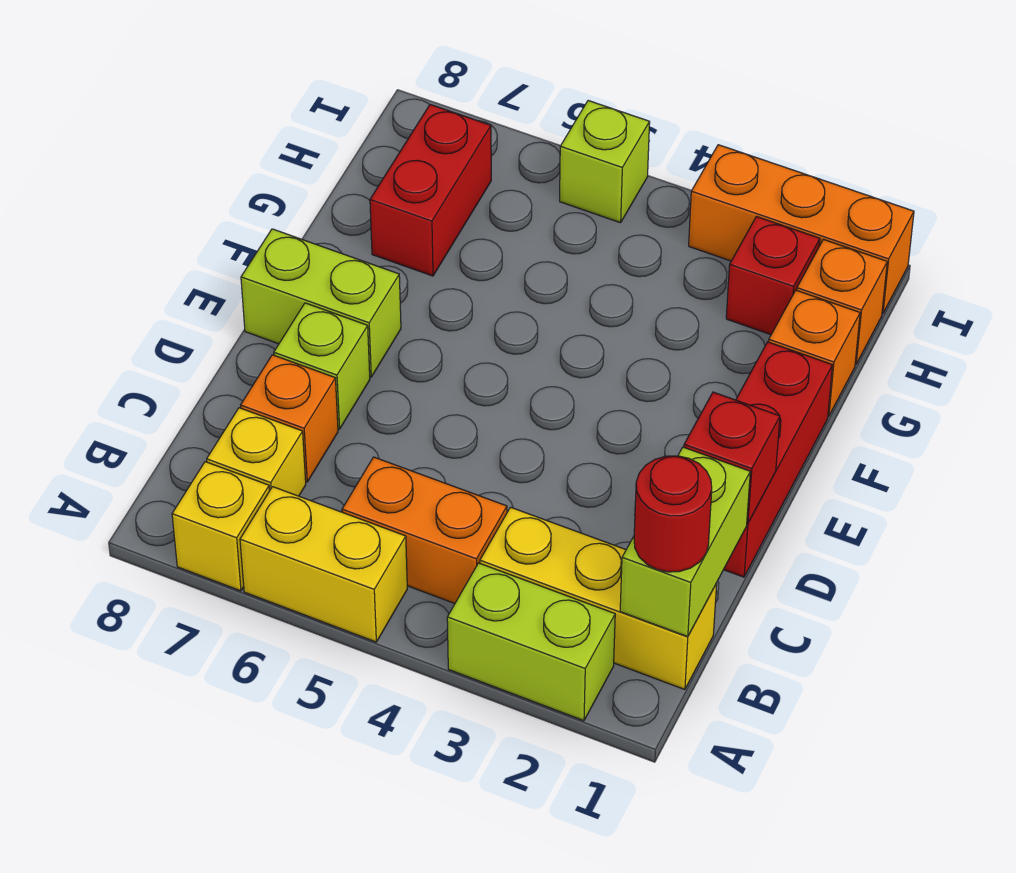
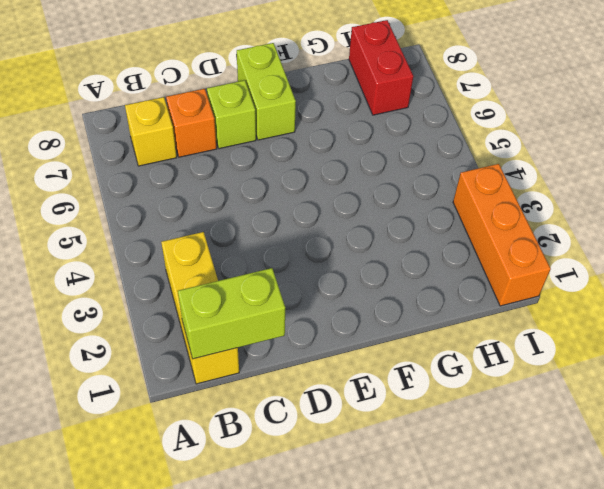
red brick H7:H8 level 1 -> red brick G7:H7 level 1
none -> lime brick A2:A3 level 1
none -> yellow brick A5:A6 level 1
none -> yellow brick A7 level 1

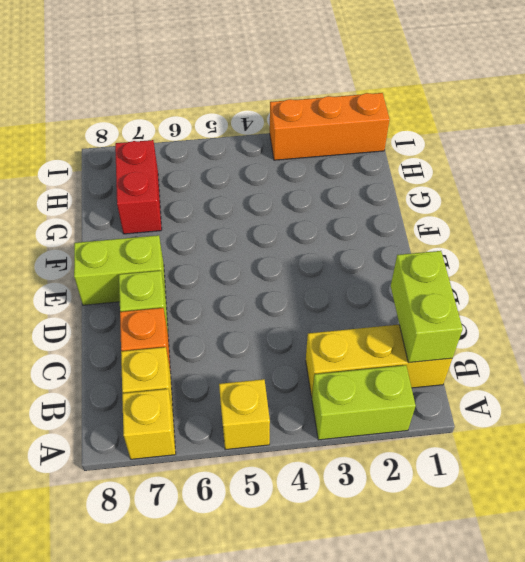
yellow brick A5 level 1 -> yellow brick A5:A6 level 1
none -> orange brick B4:B5 level 1
none -> red brick D1:F1 level 1
none -> orange brick G1 level 1

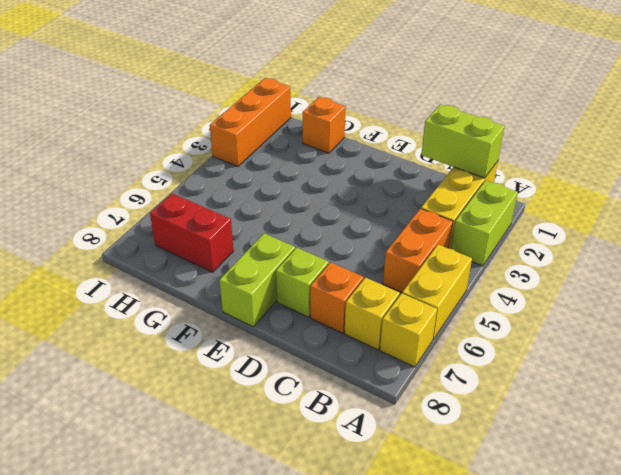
none -> red brick D1:F1 level 1
none -> orange brick H1 level 1
none -> red brick H2 level 1

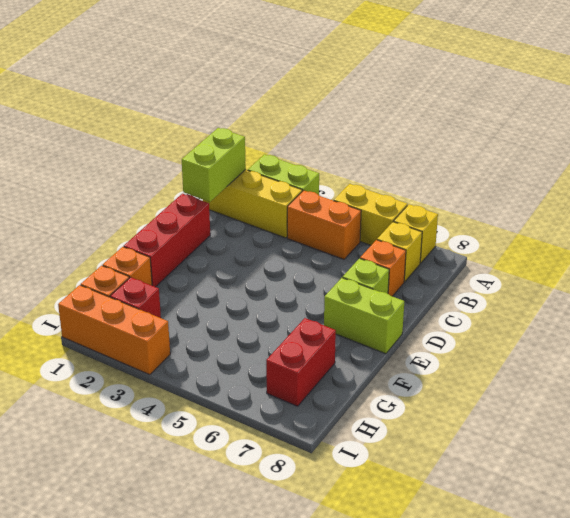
none -> lime brick I5 level 1
none -> red brick D1 level 2
none -> red round brick B1 level 3

